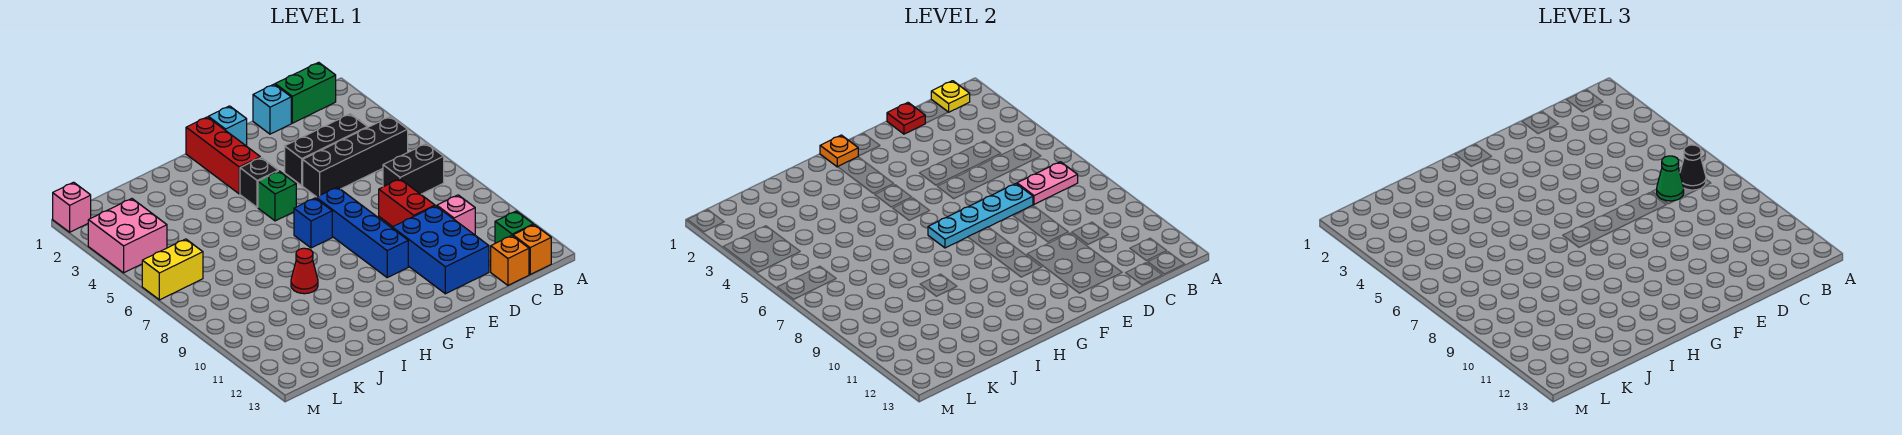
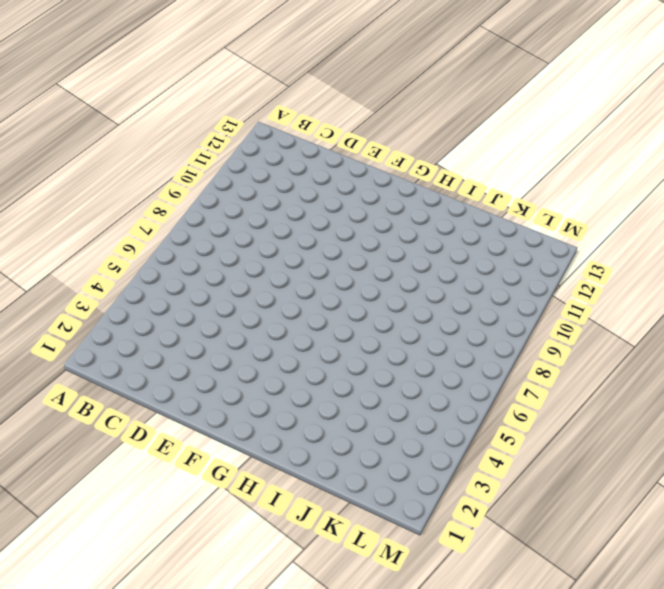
none -> green brick B1:C1 level 1
none -> black brick B5:E5 level 1
none -> black brick B7:C7 level 1

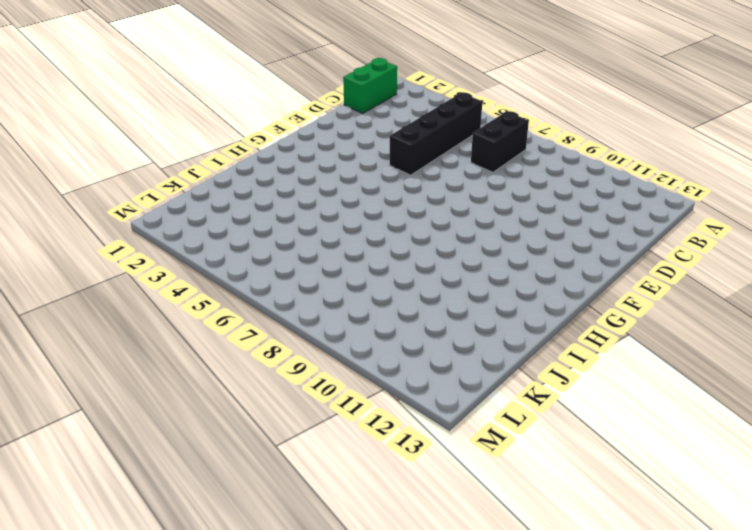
none -> green brick B12 level 1
none -> orange brick B13 level 1
none -> black brick C4:E4 level 1

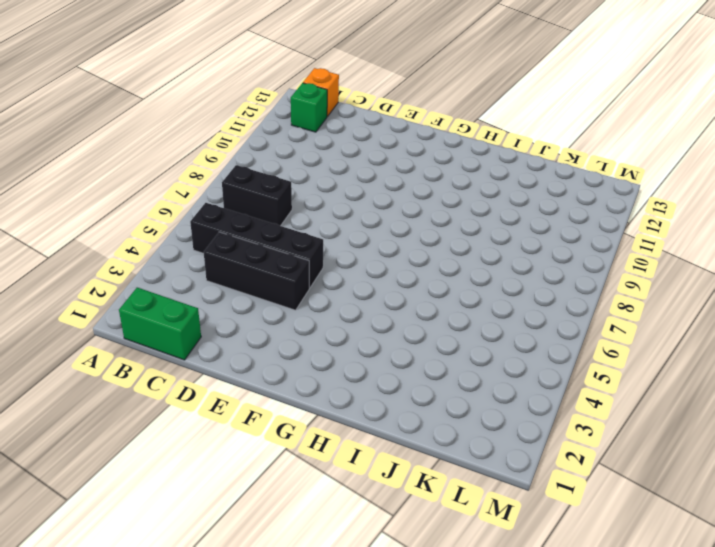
none -> pink brick C10 level 1
none -> orange brick C13 level 1
none -> cyan brick D1 level 1

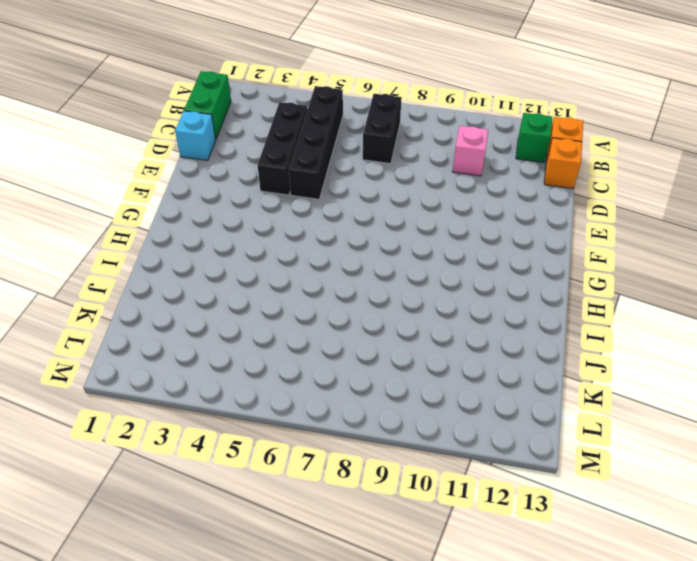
none -> red brick D8:D9 level 1
none -> blue brick D10:E12 level 1
none -> cyan brick F1 level 1

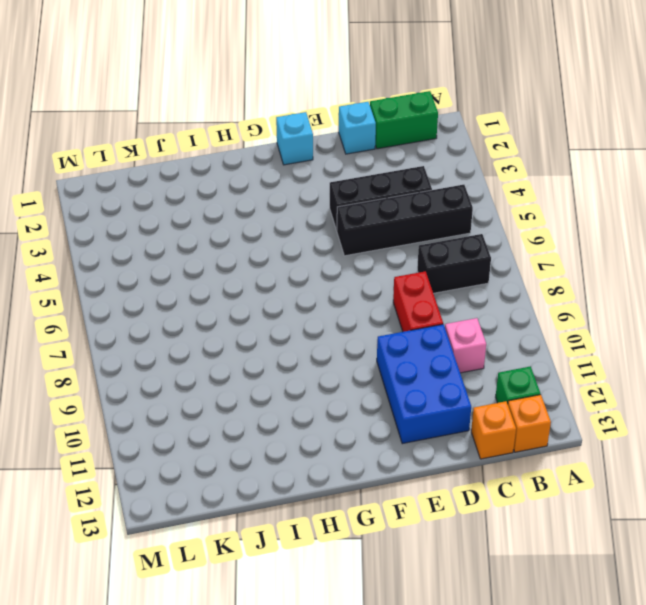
none -> blue brick F7:F10 level 1
none -> red brick G1:G3 level 1
none -> black brick G4 level 1

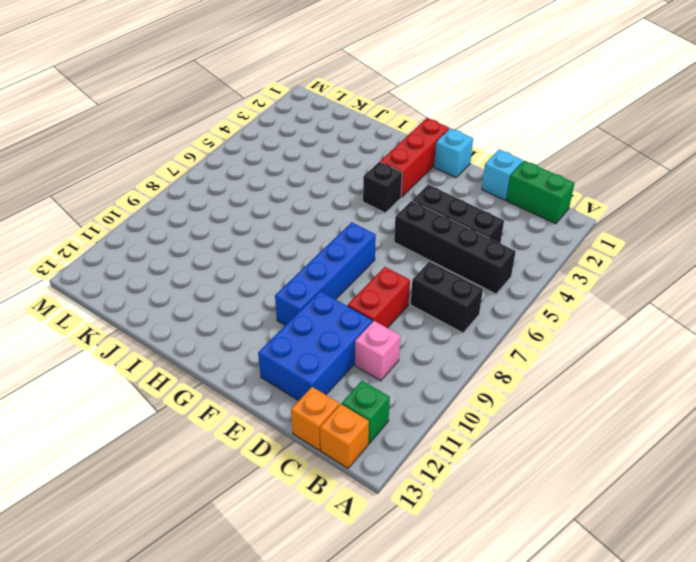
none -> green brick G5 level 1
none -> blue brick G7 level 1
none -> red cone I9 level 1

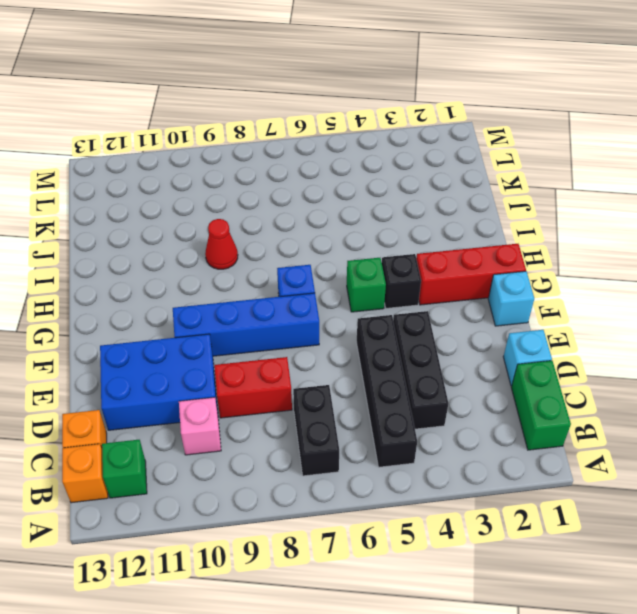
none -> pink brick L3:M4 level 1
none -> yellow brick L6:M6 level 1
none -> pink brick M1 level 1

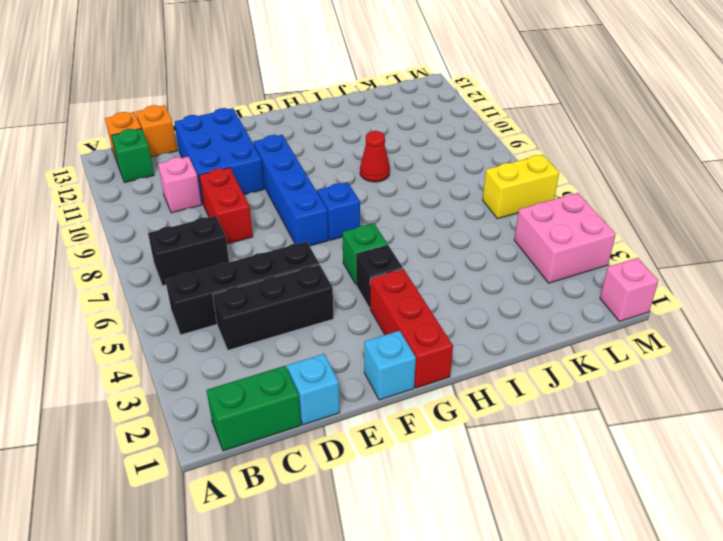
none -> yellow plate B1 level 2
none -> pink plate B7:C7 level 2
none -> red plate D1 level 2

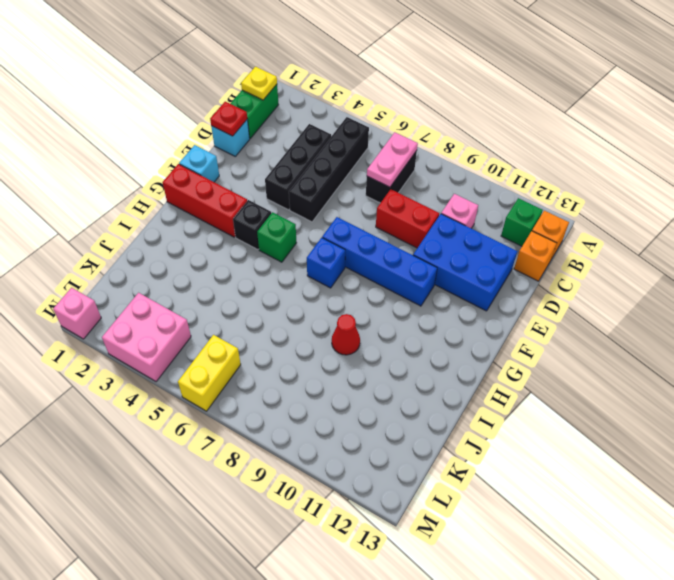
none -> cyan plate D7:G7 level 2
none -> orange plate G1 level 2
none -> black cone B7 level 3

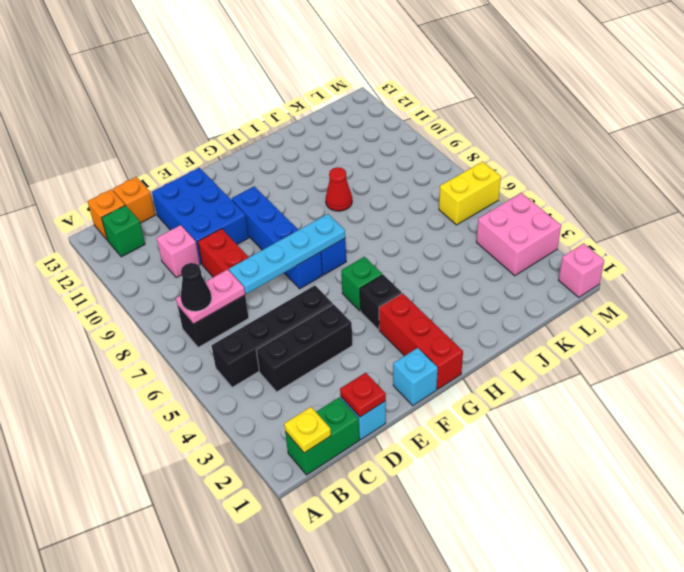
none -> orange plate G1 level 2
none -> green cone C7 level 3

